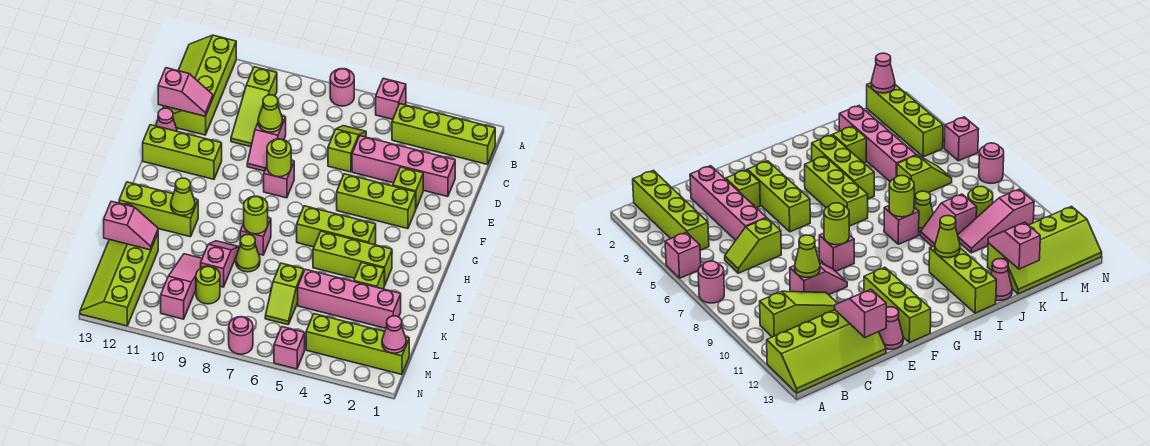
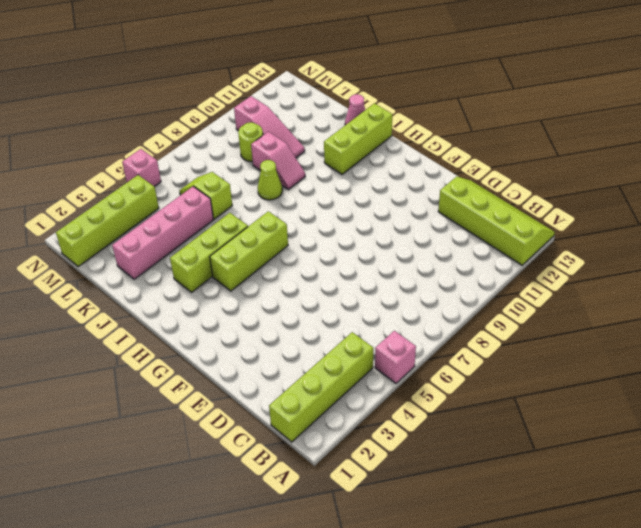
none -> pink round brick A7 level 1
none -> lime slope B10:D10 level 1 top B
none -> lime slope C6:D6 level 1 top D
none -> pink brick D2:D5 level 1

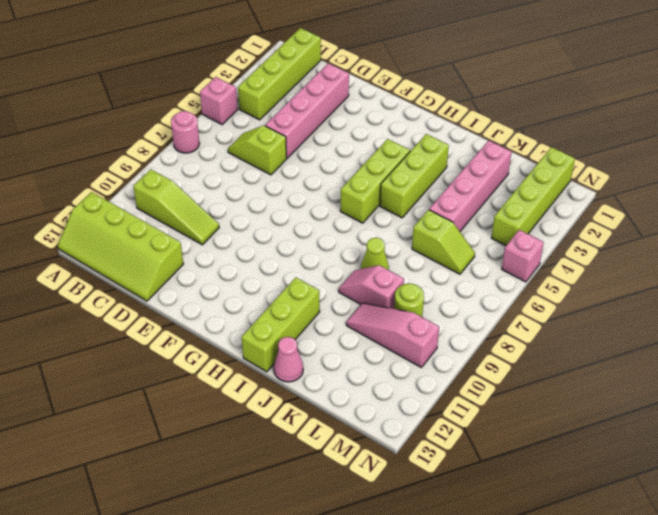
none -> pink slope D9:E9 level 1 top D
none -> lime brick E3 level 1
none -> pink cone E13 level 1
none -> lime brick F3:F5 level 1

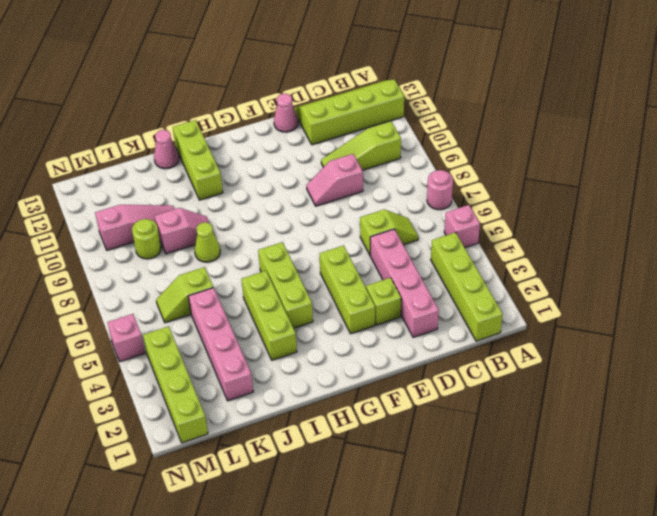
none -> pink brick F8 level 1
none -> lime brick F11:F13 level 1
none -> pink brick I8 level 1
none -> lime brick J3 level 1

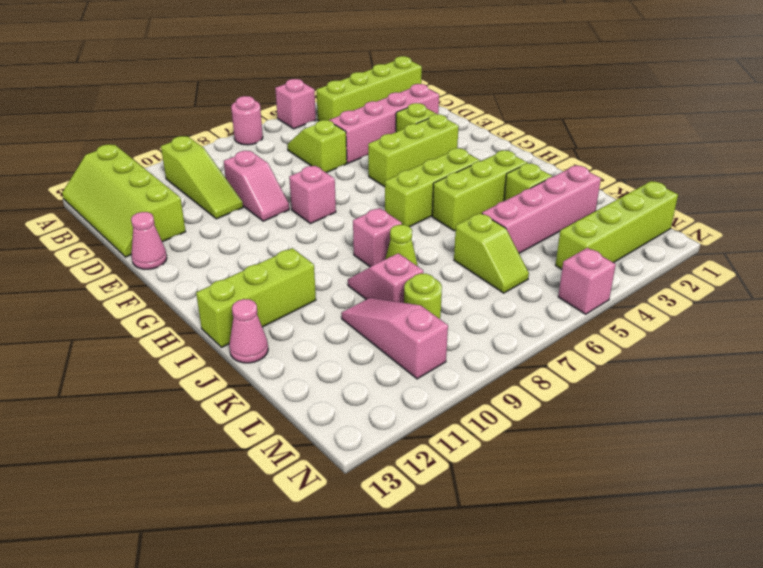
none -> lime brick F11:F13 level 1
none -> lime slope K12:N13 level 1 top 12
none -> pink round brick N7 level 1
none -> lime cone D9 level 2

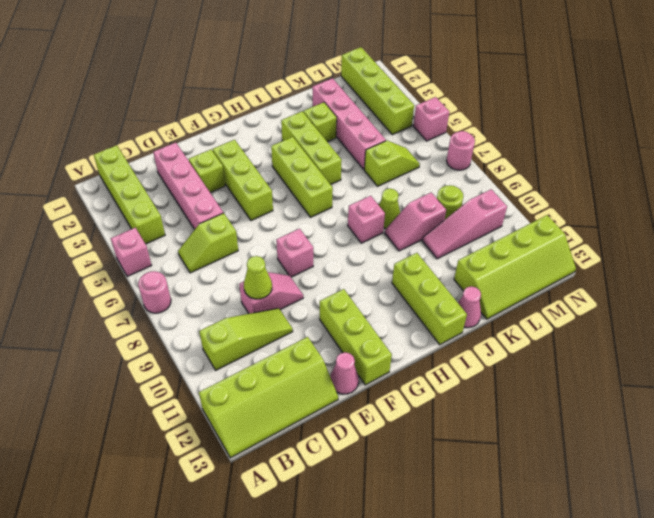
none -> pink slope D12:D13 level 2 top 13
none -> lime round brick F8 level 2
none -> lime round brick I8 level 2
none -> lime cone I11 level 2

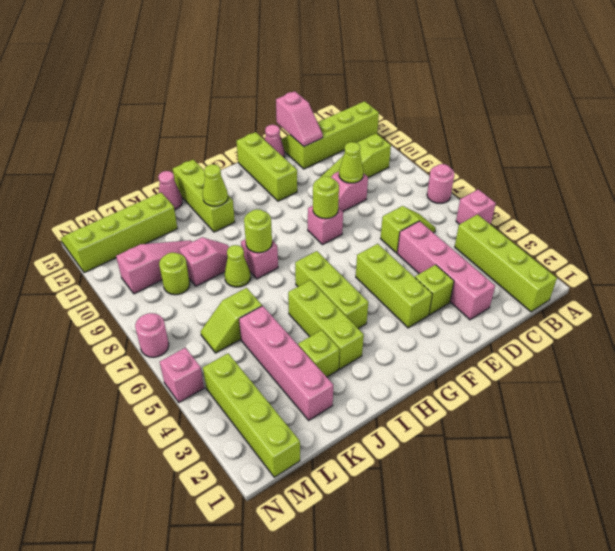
none -> pink slope K12:K13 level 2 top 13
none -> pink cone M1 level 2

